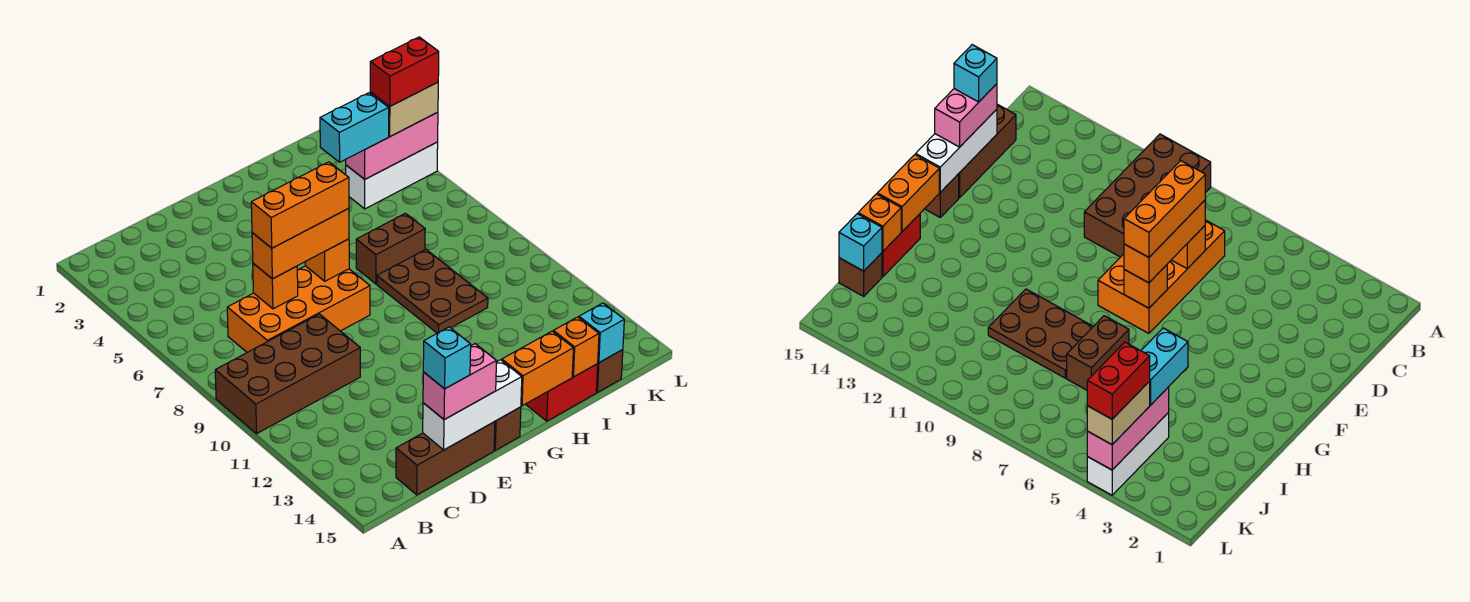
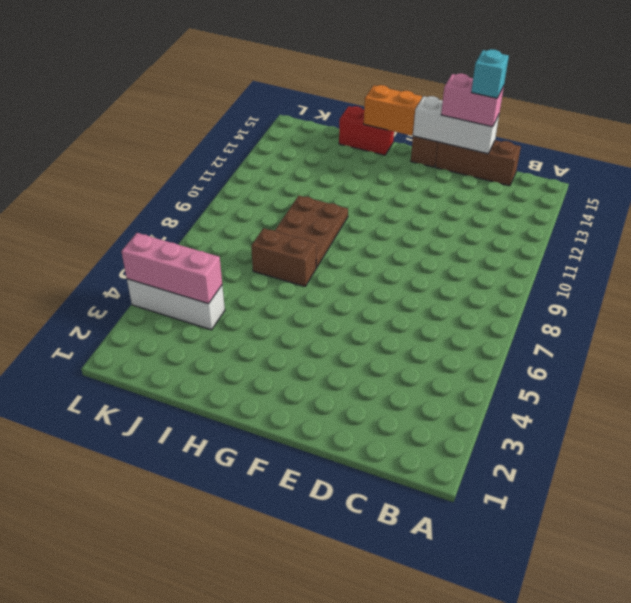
none -> brown brick A9:D10 level 1
none -> orange brick C7:F8 level 1
none -> brown brick J15 level 1

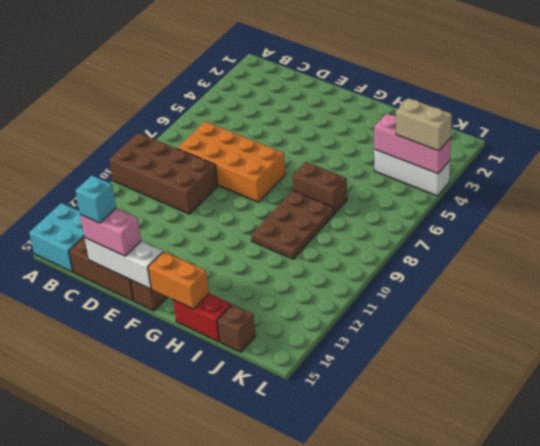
cyan brick A14:B15 level 1 -> none
none -> orange brick D7 level 2
none -> orange brick F7 level 2
none -> orange brick I15 level 2

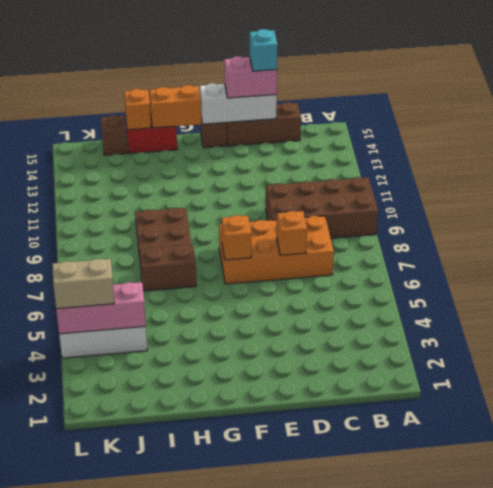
none -> cyan brick J15 level 2
none -> orange brick D7:F7 level 3
none -> cyan brick I4:J4 level 3

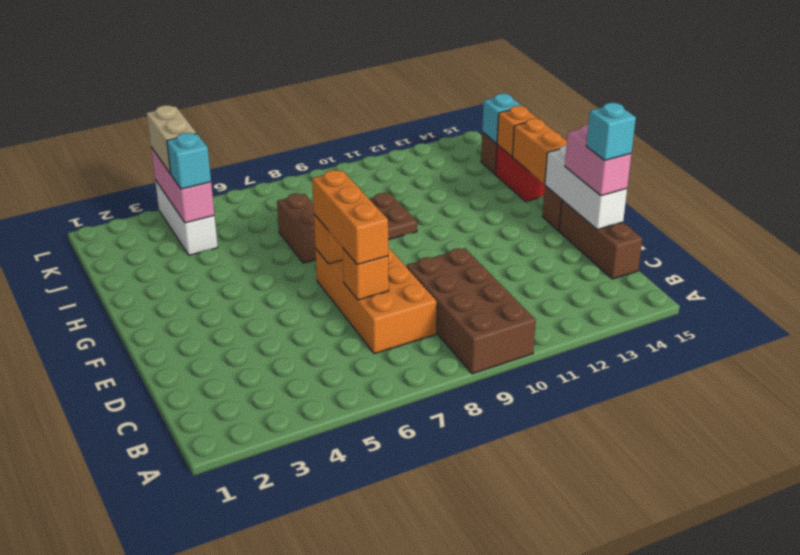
cyan brick J4 level 3 -> cyan brick I4:J4 level 3
none -> orange brick D7:F7 level 4
none -> red brick K4:L4 level 4

